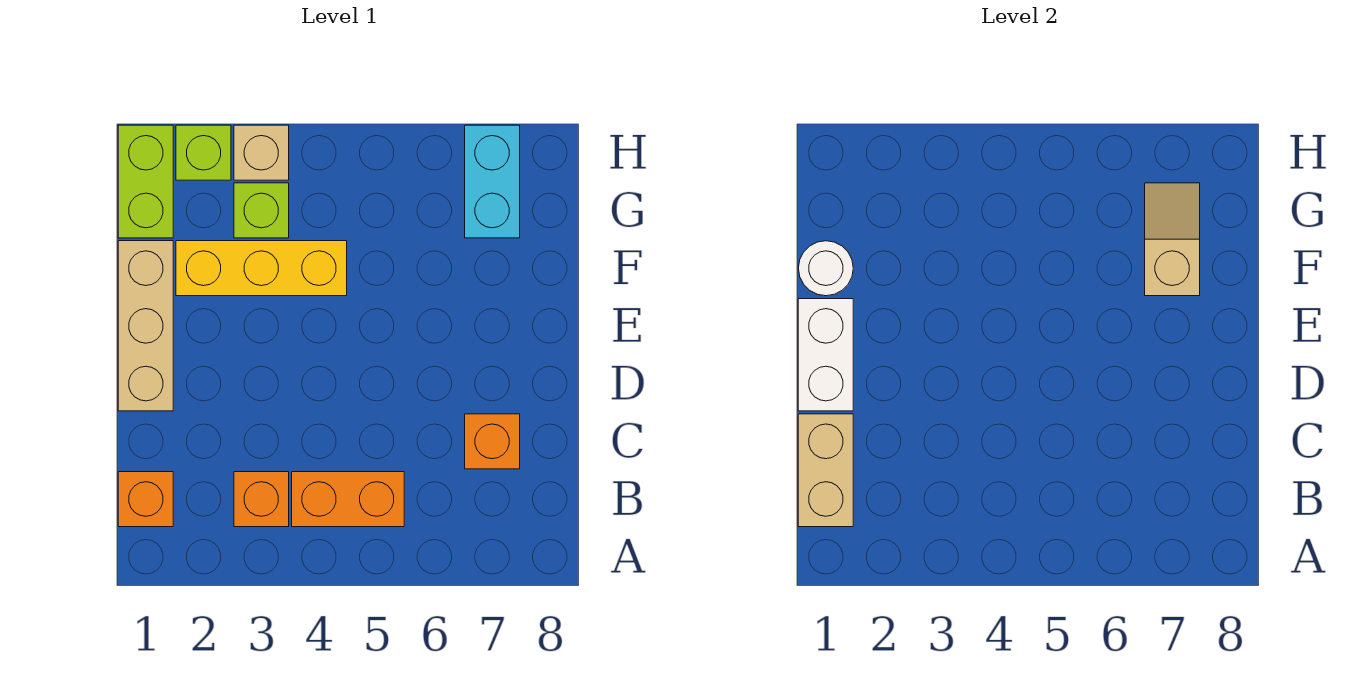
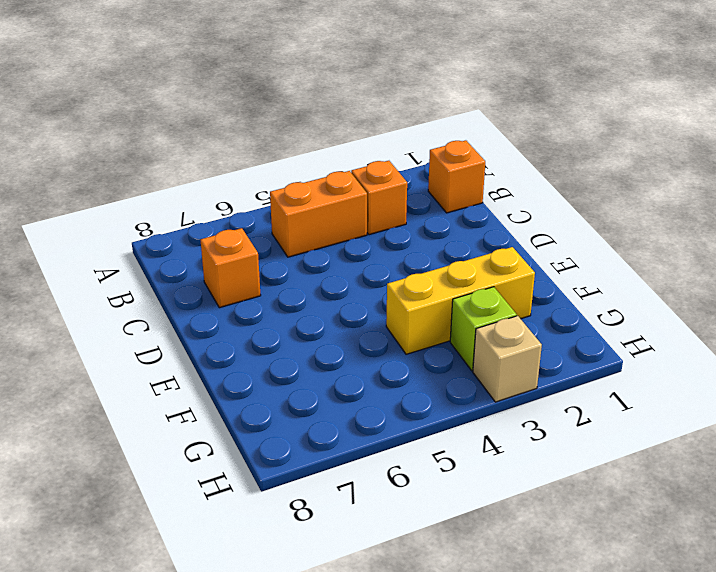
none -> tan brick D1:F1 level 1
none -> lime brick G1:H1 level 1
none -> cyan brick G7:H7 level 1

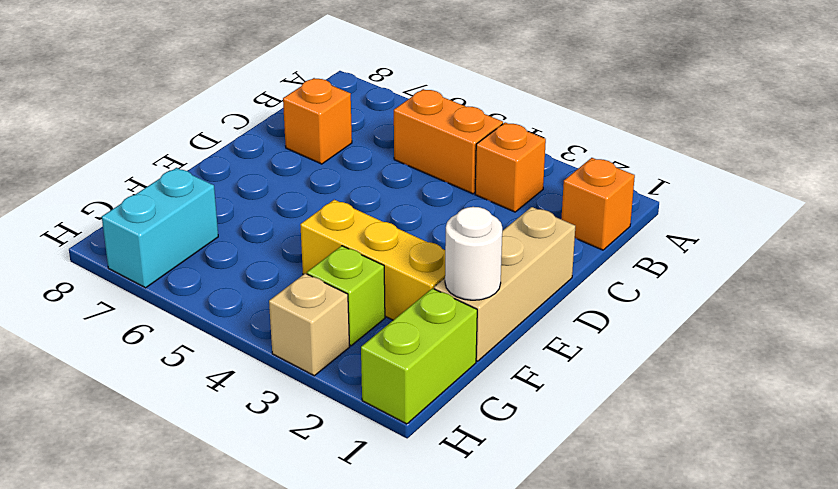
none -> lime brick H2 level 1
none -> tan brick B1:C1 level 2
none -> white brick D1:E1 level 2

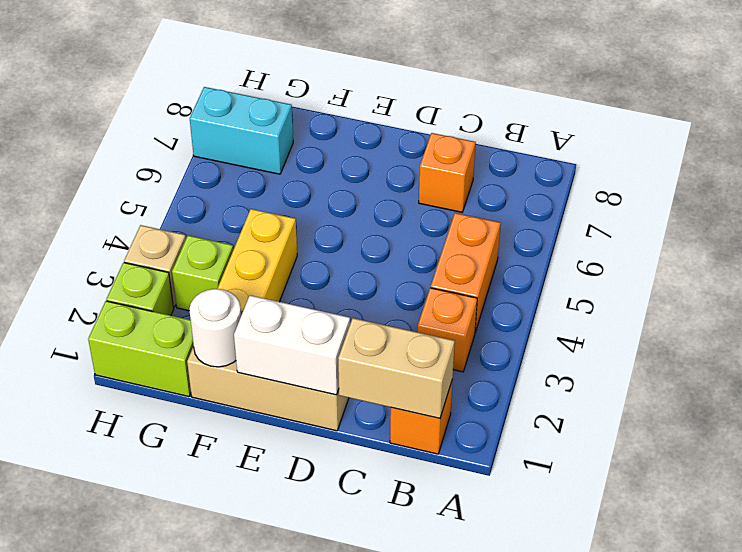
none -> tan slope F7:G7 level 2 top F

